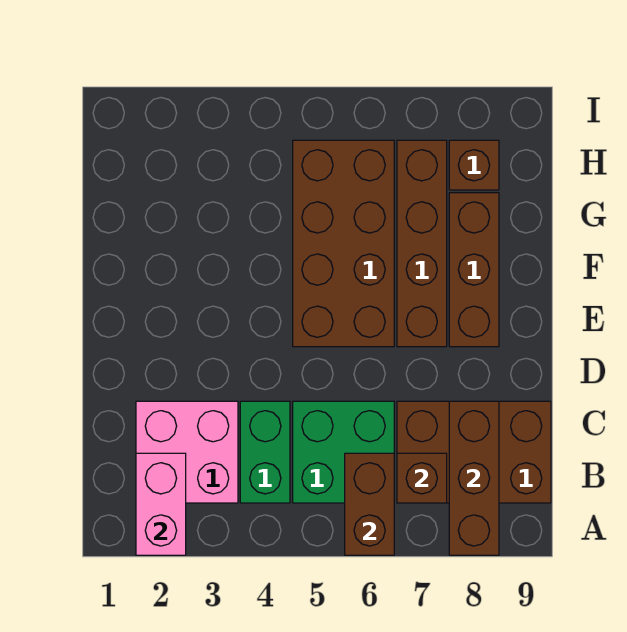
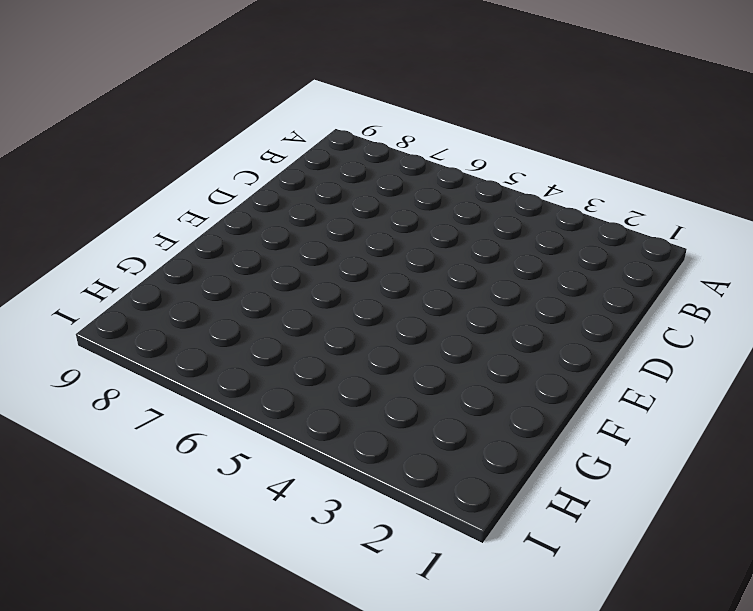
none -> pink brick B2:C3 level 1
none -> green brick B4:C4 level 1
none -> green brick B5:C6 level 1

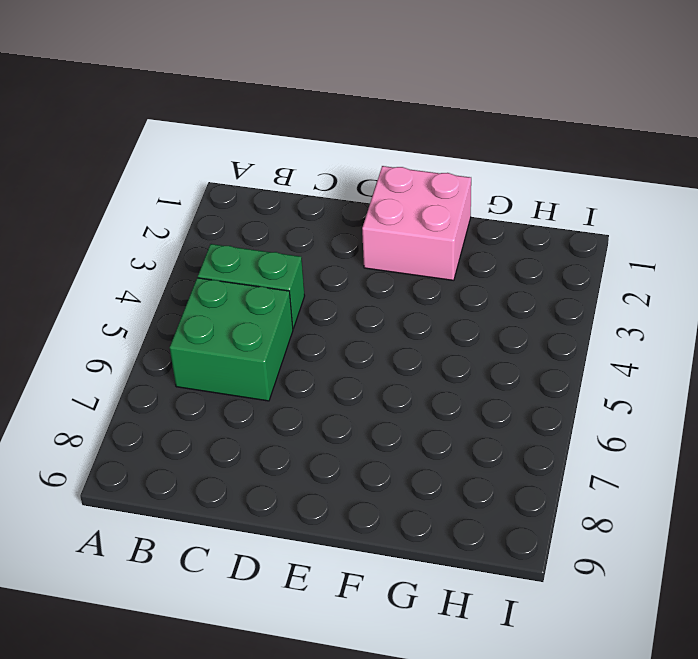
pink brick E1:F2 level 1 -> pink brick B2:C3 level 1
none -> brown brick B7:C9 level 1
none -> brown brick E5:H6 level 1
none -> brown brick E7:H7 level 1

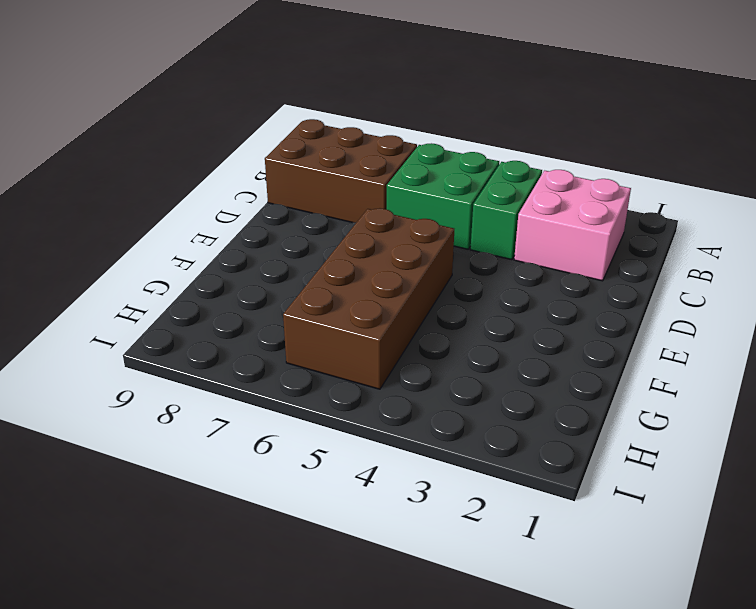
none -> brown brick E7:H7 level 1
none -> brown brick E8:G8 level 1
none -> brown brick H8 level 1

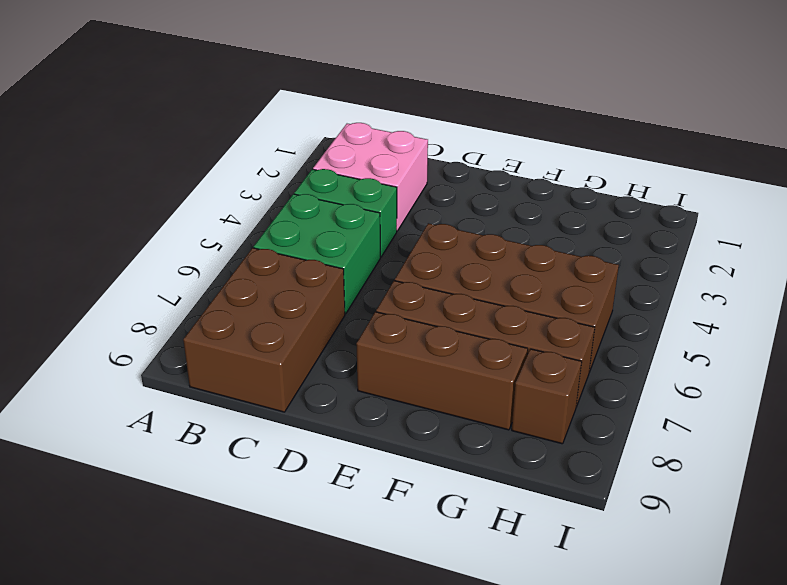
none -> pink brick A2:B2 level 2
none -> brown brick A6:B6 level 2
none -> brown brick A8:C8 level 2

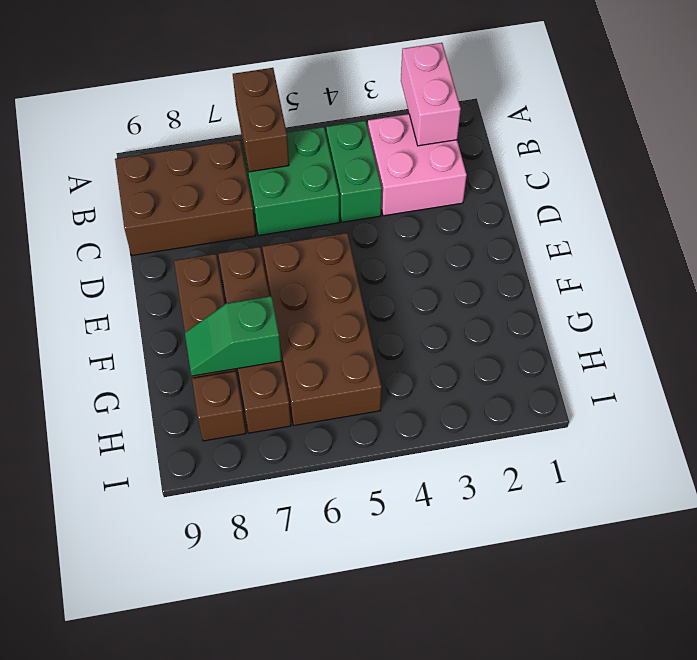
green slope G7:G8 level 2 top 7 -> none
none -> brown brick A8:C8 level 2
none -> brown brick B7 level 2

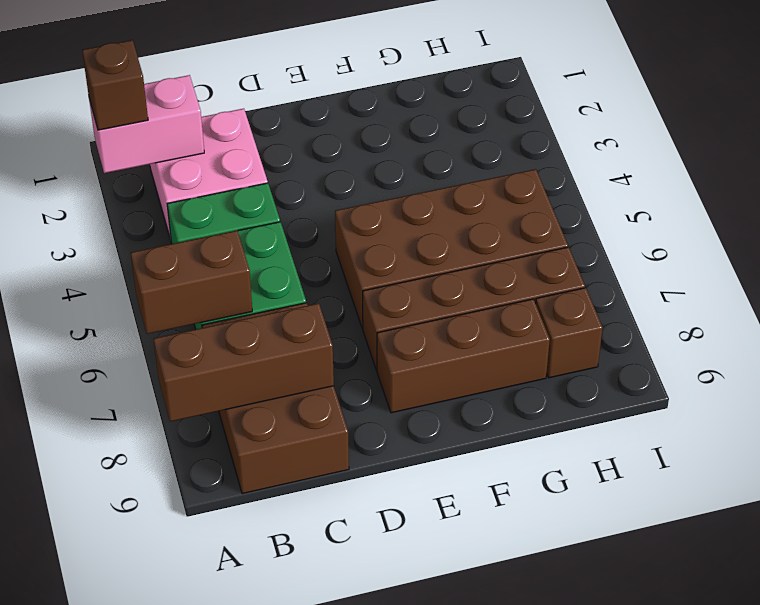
brown brick A2 level 3 -> brown brick B7 level 2

